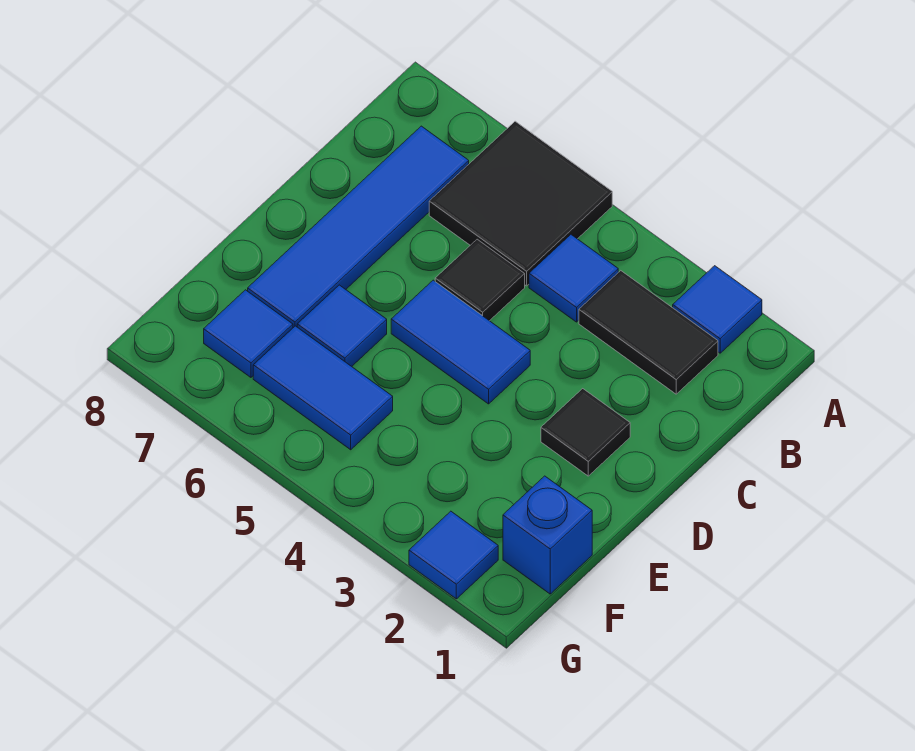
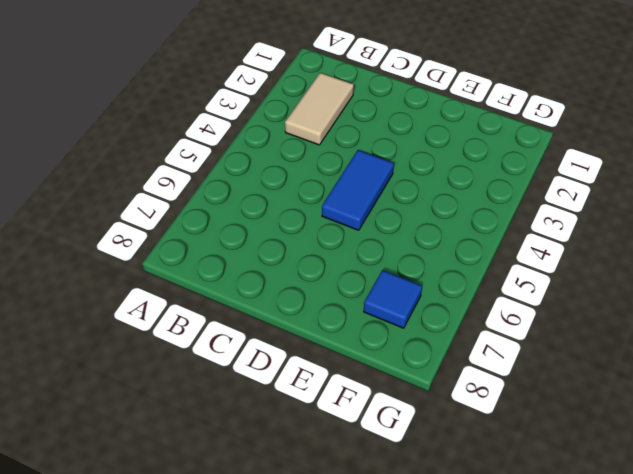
tan tile B2:B3 level 1 -> black tile B2:B3 level 1
none -> blue tile A2 level 1
none -> black tile A5:B6 level 1
none -> blue tile B4 level 1

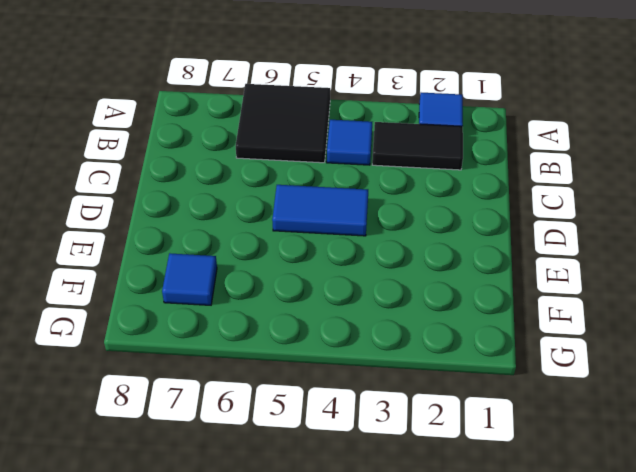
none -> blue tile B7:E7 level 1
none -> black tile C5 level 1
none -> black tile D2 level 1

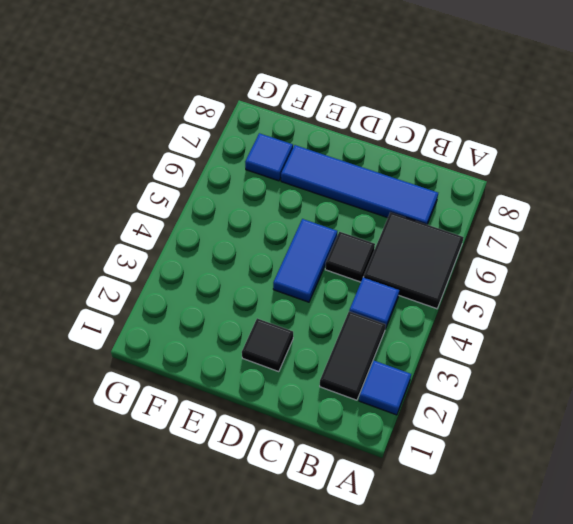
none -> blue tile E6 level 1
none -> blue brick F1 level 1
none -> blue tile F5:F6 level 1

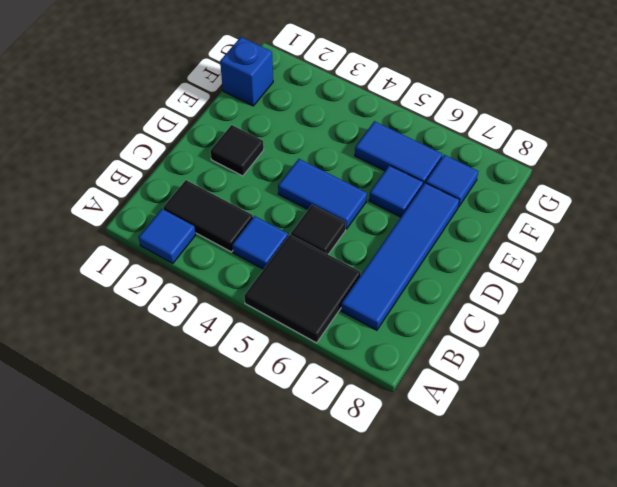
none -> blue tile G2 level 1

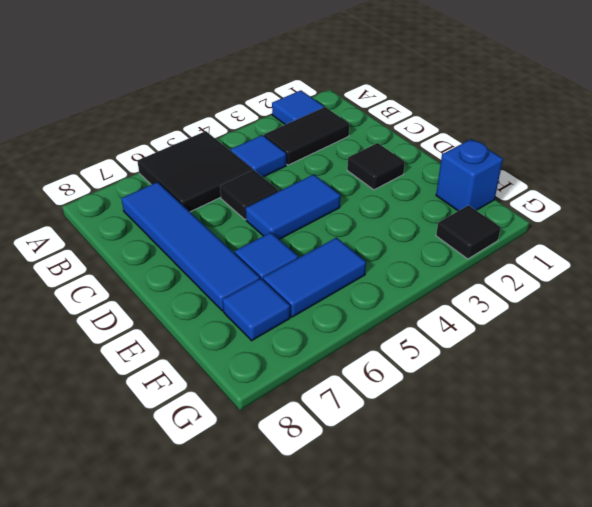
black tile G2 level 1 -> blue tile G2 level 1

